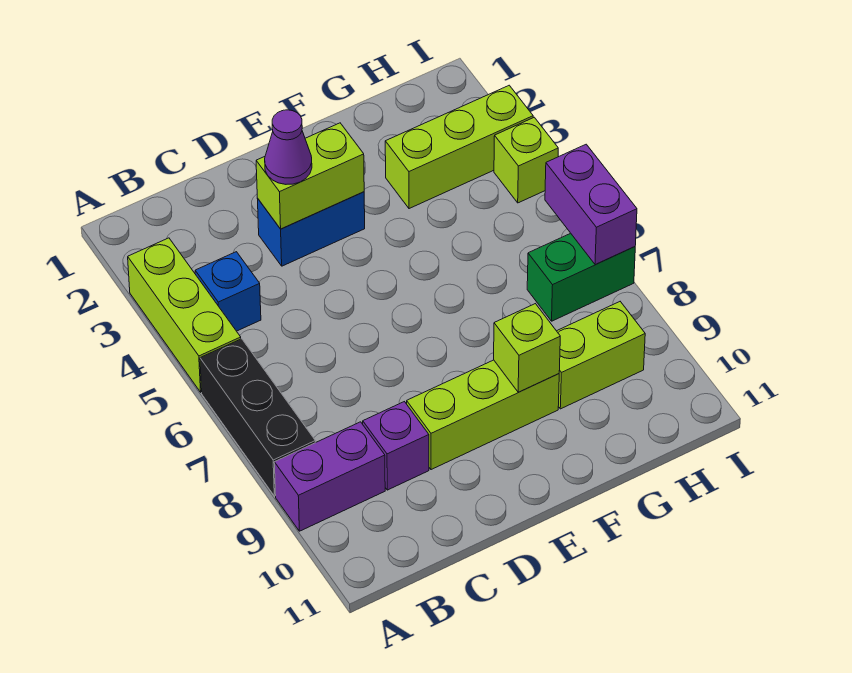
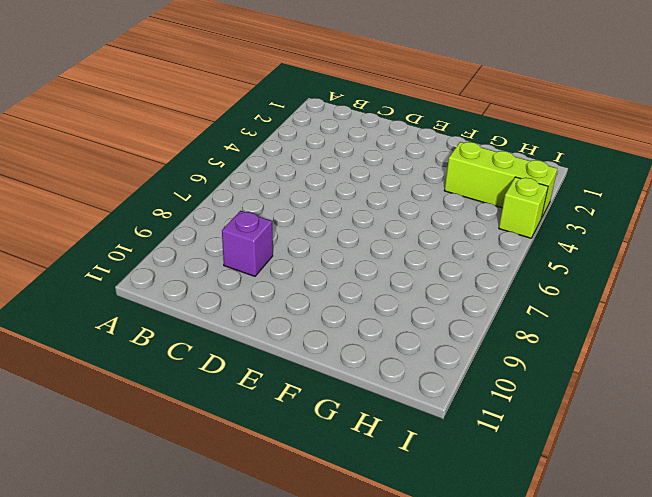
none -> lime brick A3:A5 level 1
none -> black brick A6:A8 level 1
none -> purple brick A9:B9 level 1

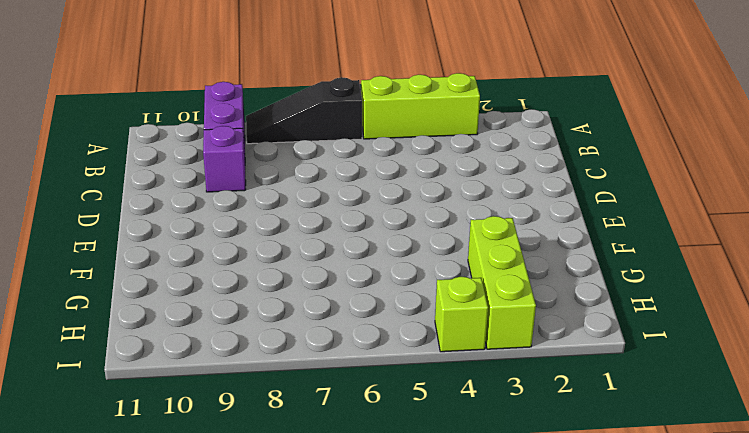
black slope A6:A8 level 1 top 6 -> black brick A6:A8 level 1
none -> blue brick B4 level 1
none -> blue brick D3:E3 level 1
none -> lime brick D9:F9 level 1

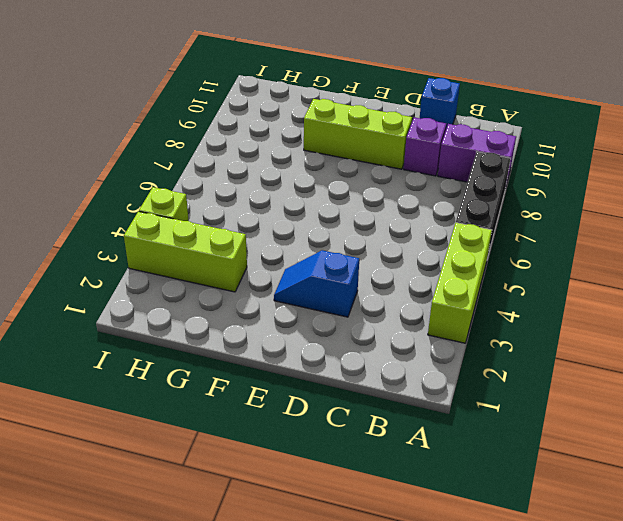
blue brick C11 level 1 -> blue brick B4 level 1
blue slope D3:E3 level 1 top D -> blue brick D3:E3 level 1
none -> lime brick G9:H9 level 1
none -> green brick H7:I7 level 1
none -> lime brick D3:E3 level 2

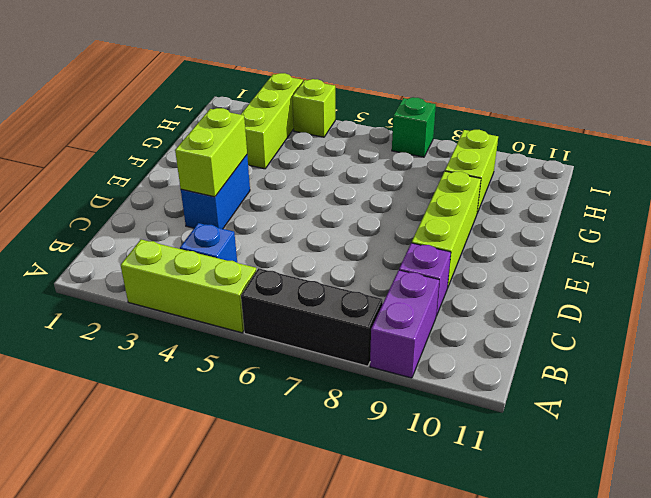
green brick I7 level 1 -> green brick H7:I7 level 1
none -> lime brick F9 level 2
none -> purple brick I6:I7 level 2
none -> purple cone D3 level 3

